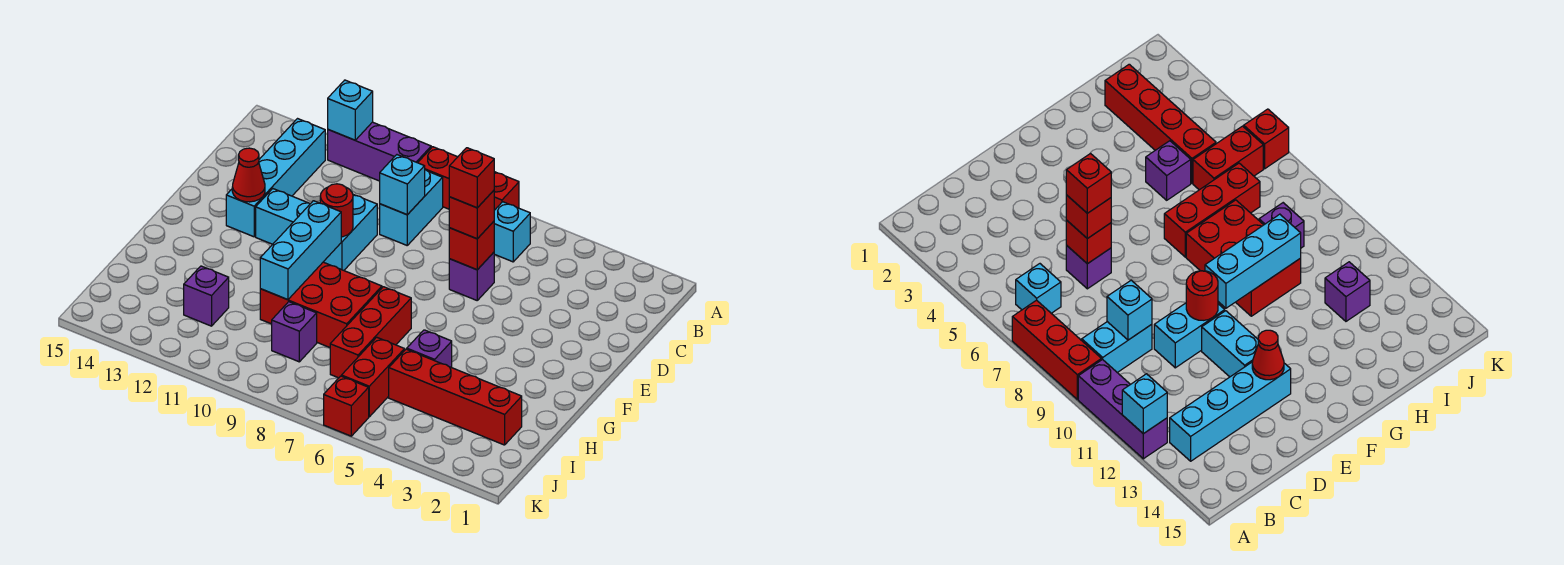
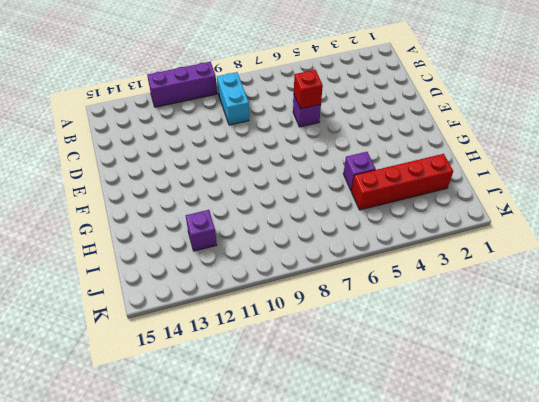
none -> red brick A7:A9 level 1
none -> cyan brick B6 level 1
none -> cyan brick B13:E13 level 1

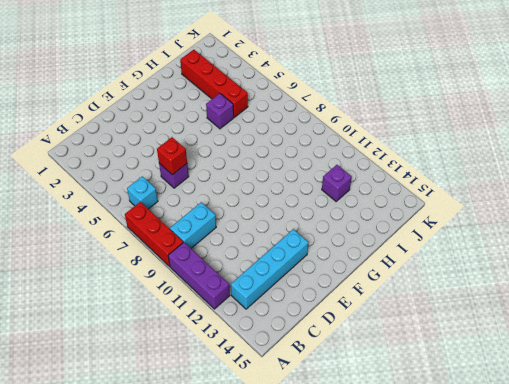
none -> cyan brick D10:E10 level 1
none -> cyan brick E11:E12 level 1
none -> red brick G7:I7 level 1

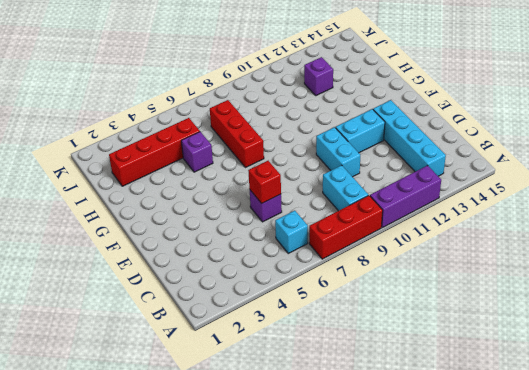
none -> red brick G8:H10 level 1
none -> red brick I6:J6 level 1
none -> purple brick I9 level 1

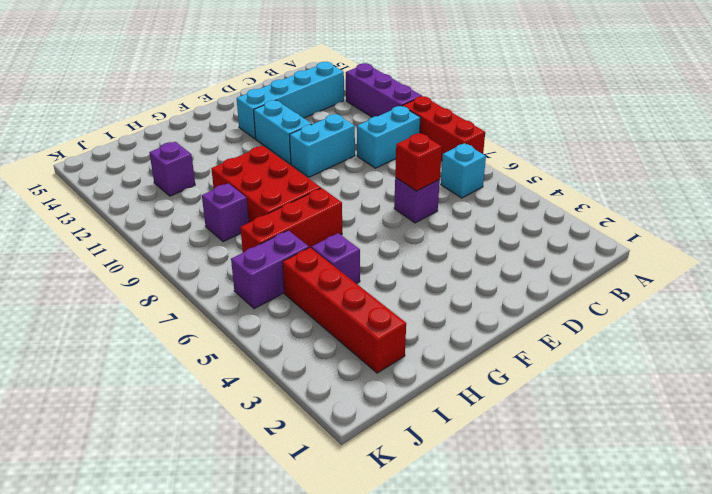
purple brick I6:J6 level 1 -> red brick I6:J6 level 1
none -> red brick K6 level 1
none -> cyan brick A12 level 2
none -> cyan brick C9 level 2

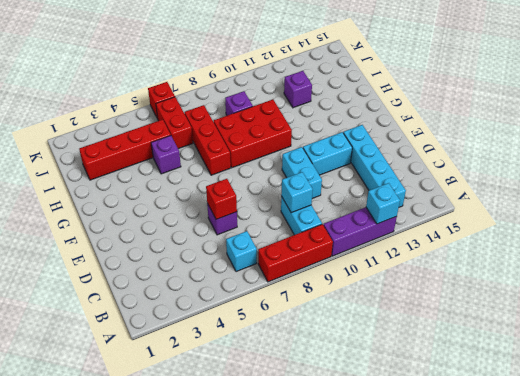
none -> red round brick E10 level 2
none -> red cone E13 level 2
none -> cyan brick F10:H10 level 2

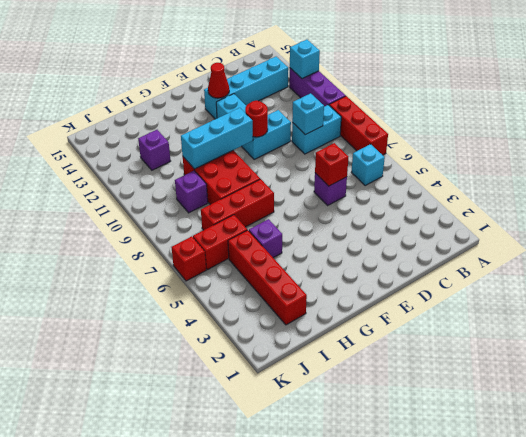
none -> red brick D6 level 3
none -> red brick D6 level 4

